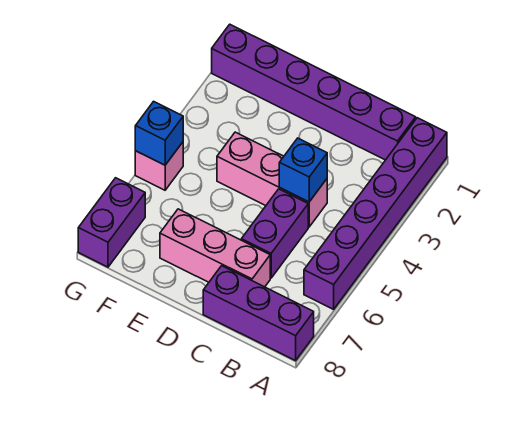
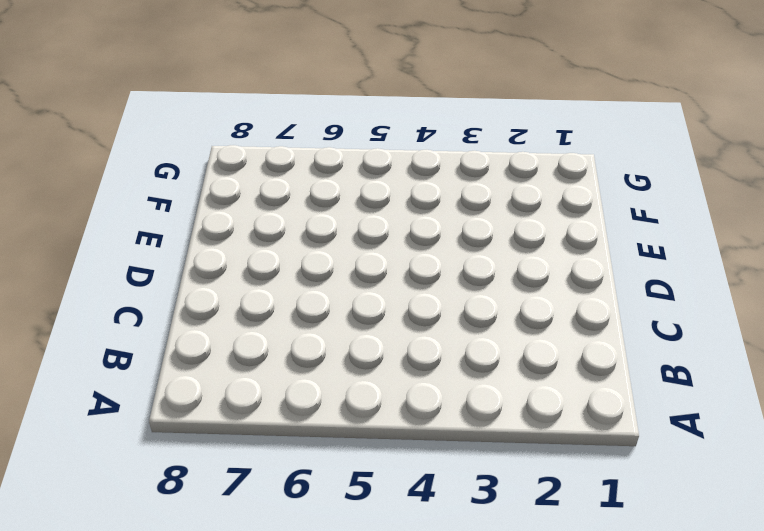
none -> purple brick A1:A6 level 1
none -> purple brick A8:C8 level 1

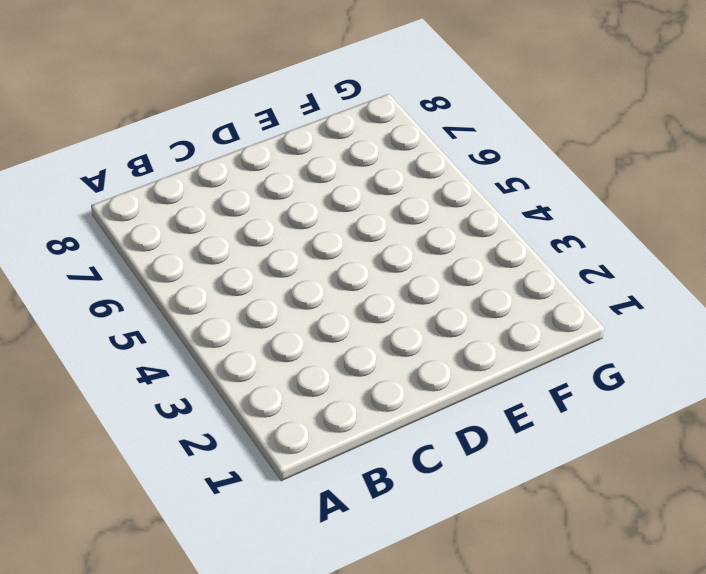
none -> purple brick A1:A6 level 1
none -> purple brick A8:C8 level 1

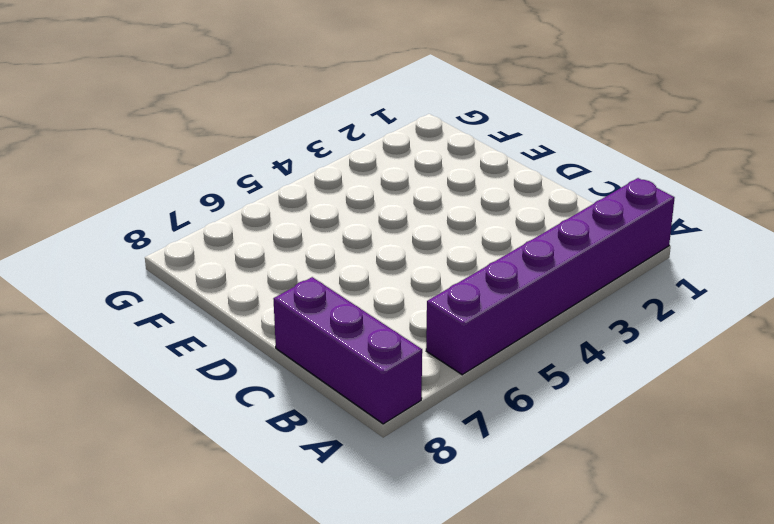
none -> purple brick B1:G1 level 1
none -> pink brick C4:E4 level 1

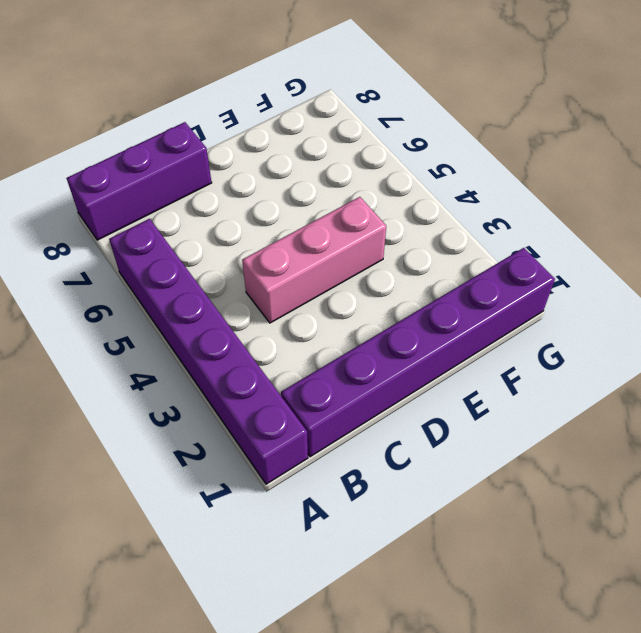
none -> purple brick C5:C6 level 1
none -> pink brick C7:E7 level 1

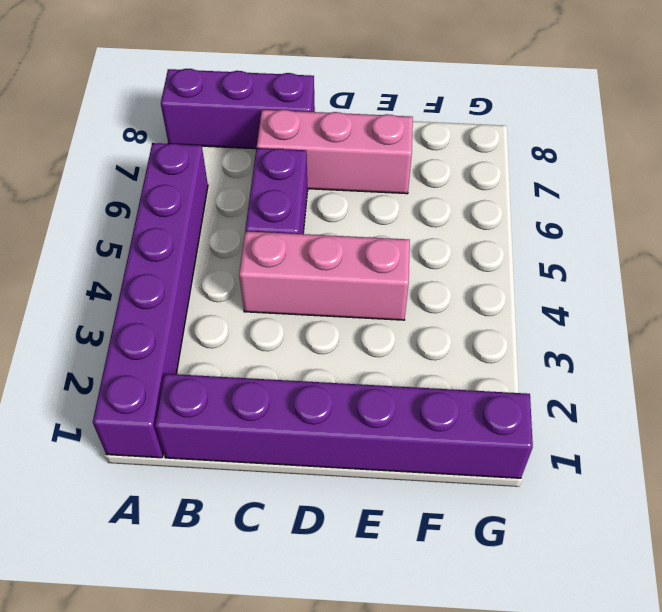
none -> pink brick G5 level 1
none -> purple brick G7:G8 level 1

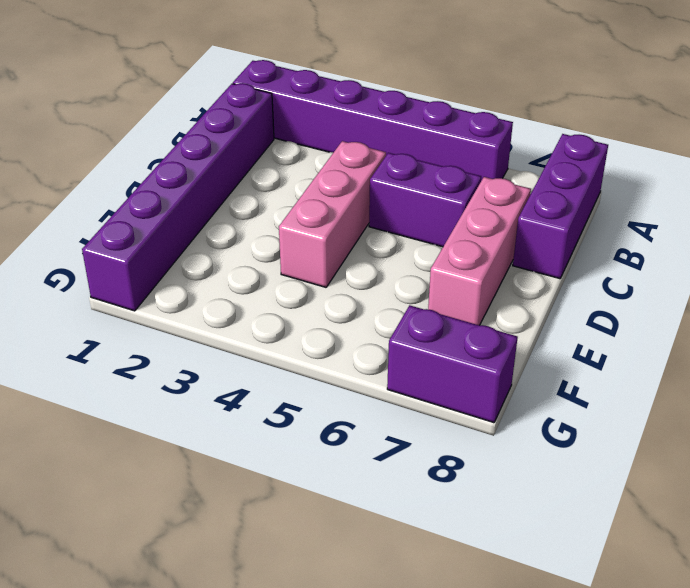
none -> pink brick G5 level 1
none -> blue brick C4 level 2

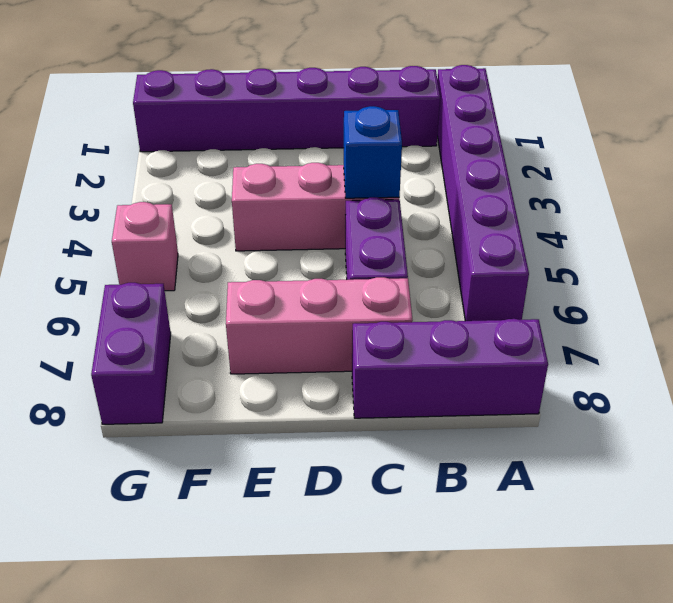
none -> blue brick G5 level 2

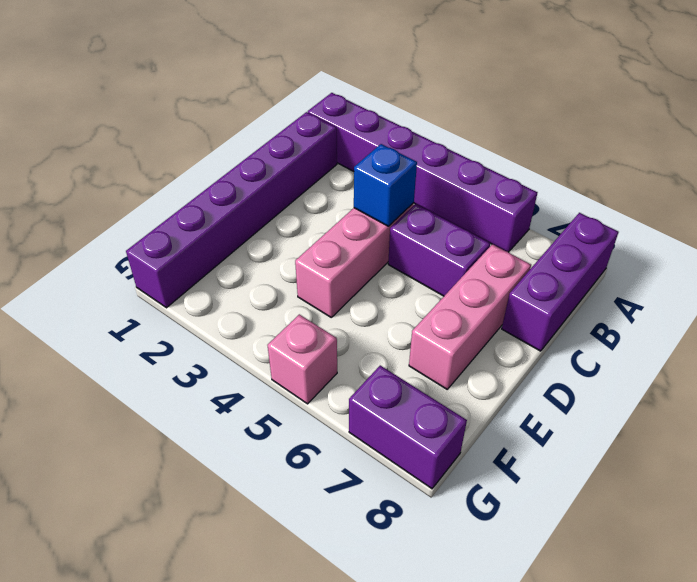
none -> blue brick G5 level 2

